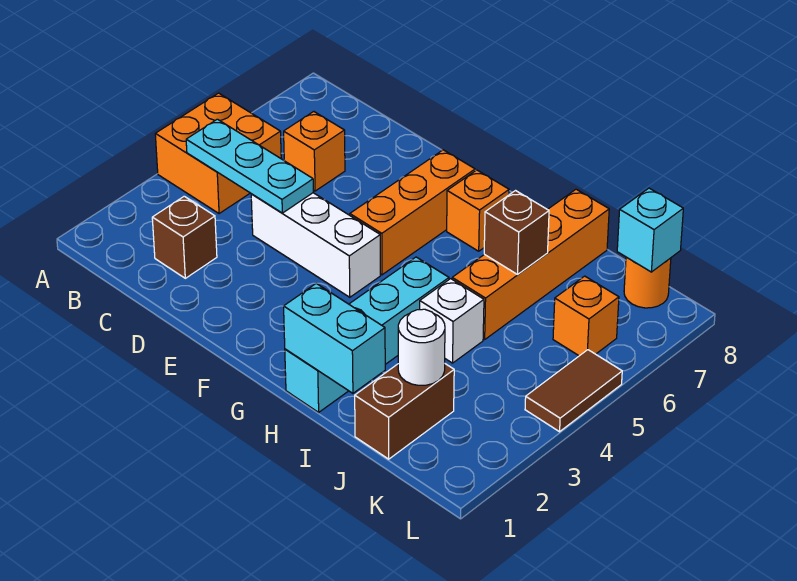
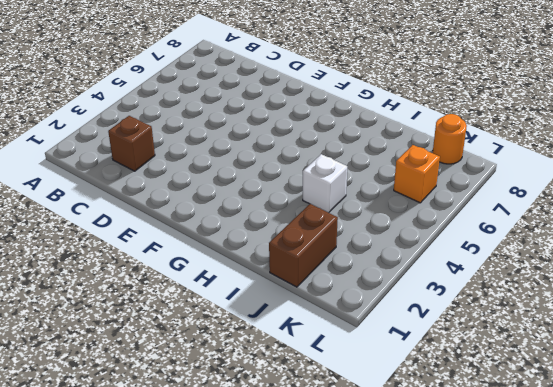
none -> orange brick A4:B5 level 1
none -> orange brick C6 level 1
none -> white brick D4:F4 level 1

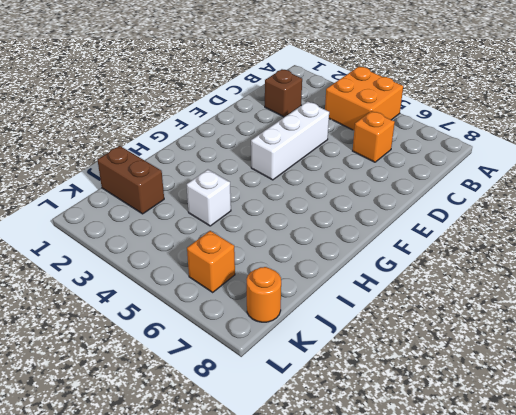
none -> orange brick F5:F7 level 1
none -> orange brick G7 level 1
none -> cyan brick H1:H4 level 1

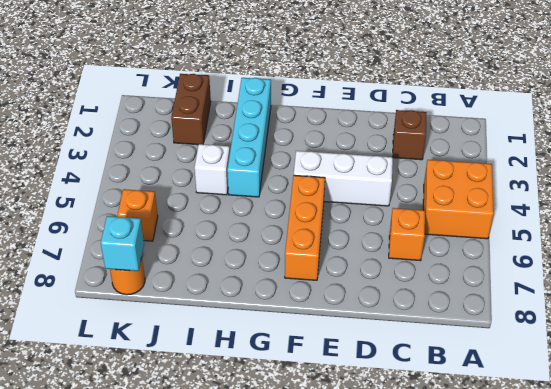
none -> orange brick G7 level 1
none -> orange brick I5:I8 level 1
none -> brown tile L4:L5 level 1

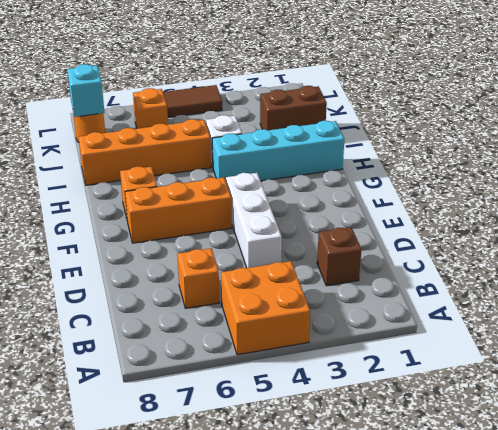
none -> cyan plate B4:D4 level 2
none -> cyan brick H1:I1 level 2
none -> brown brick I6 level 2

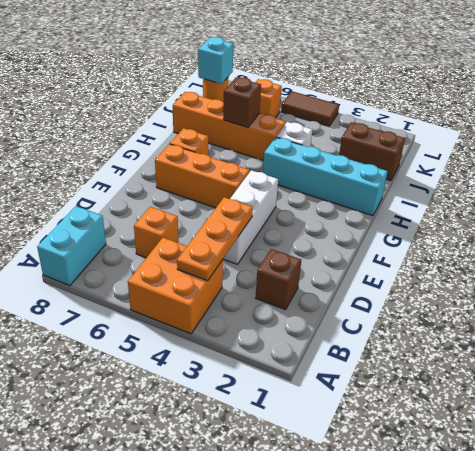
cyan brick A8:B8 level 1 -> cyan brick H1:I1 level 2
orange plate B4:D4 level 2 -> cyan plate B4:D4 level 2
none -> white round brick J2 level 2

